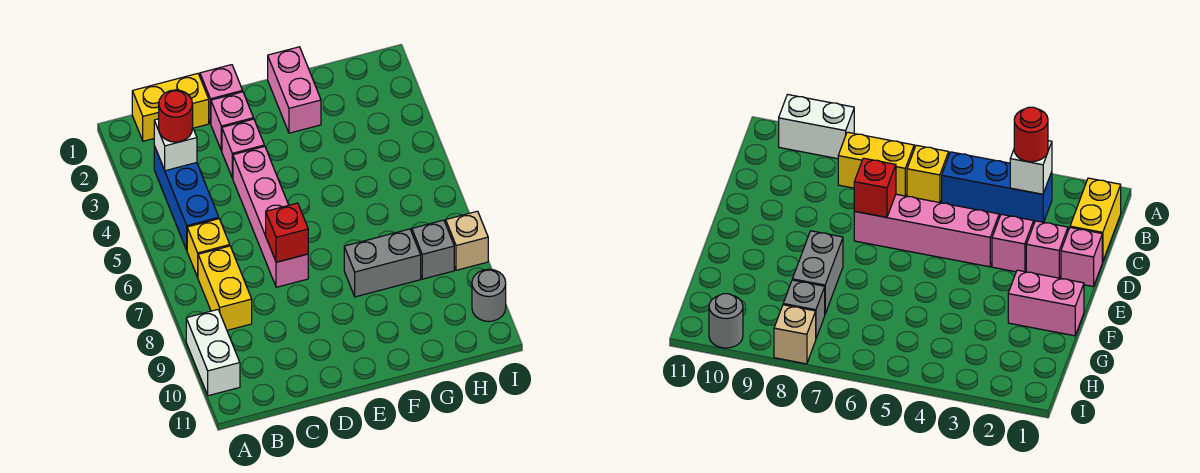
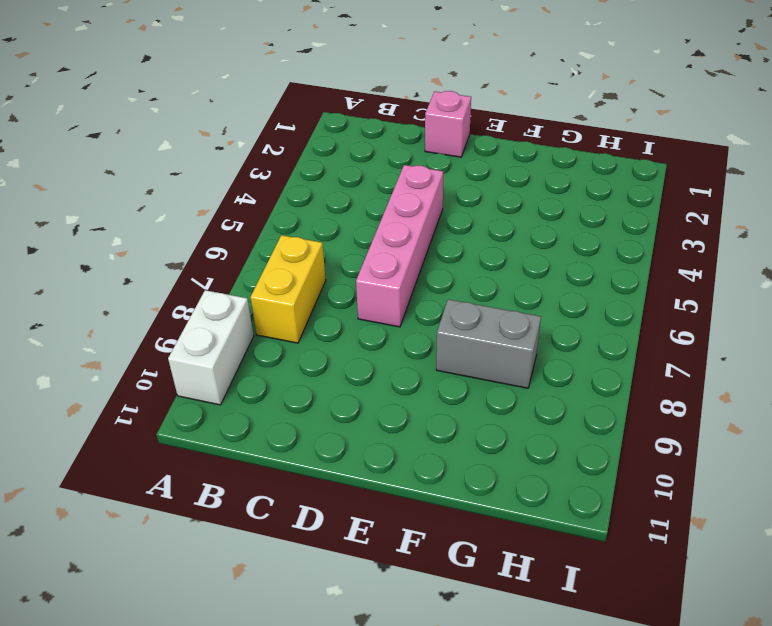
none -> yellow brick B1:C1 level 1
none -> blue brick B3:B5 level 1
none -> yellow brick B6 level 1

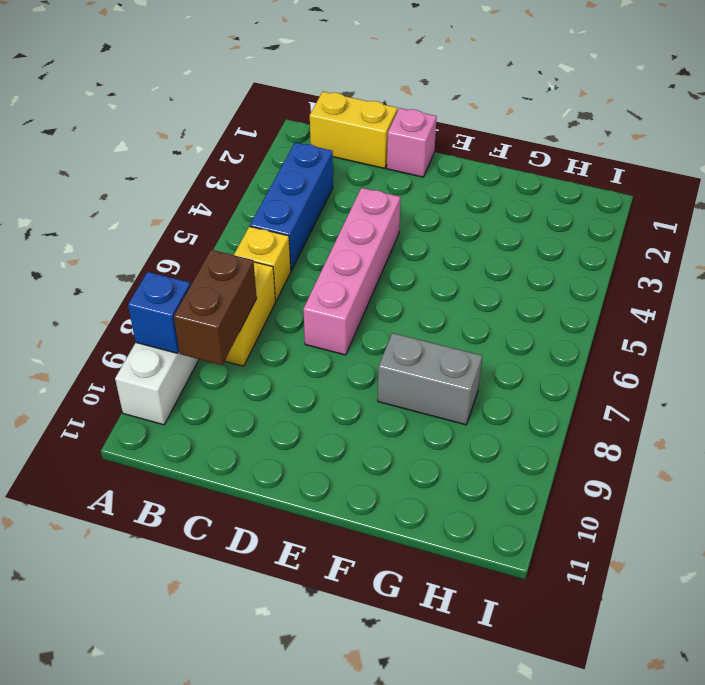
blue brick A9 level 2 -> none
brown brick B8:B9 level 2 -> none
none -> pink brick D2 level 1
none -> pink brick D3 level 1
none -> pink brick F1:F2 level 1

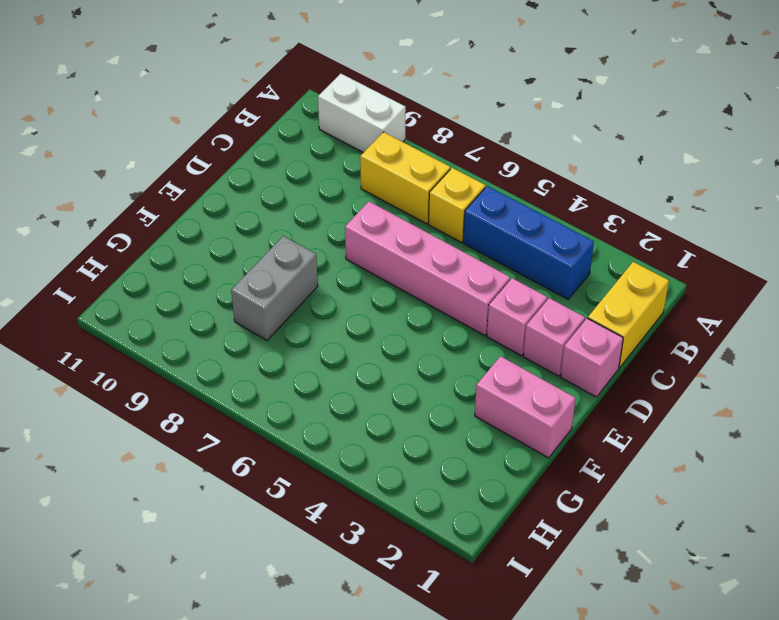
none -> grey brick H8 level 1
none -> tan brick I8 level 1
none -> grey round brick I10 level 1

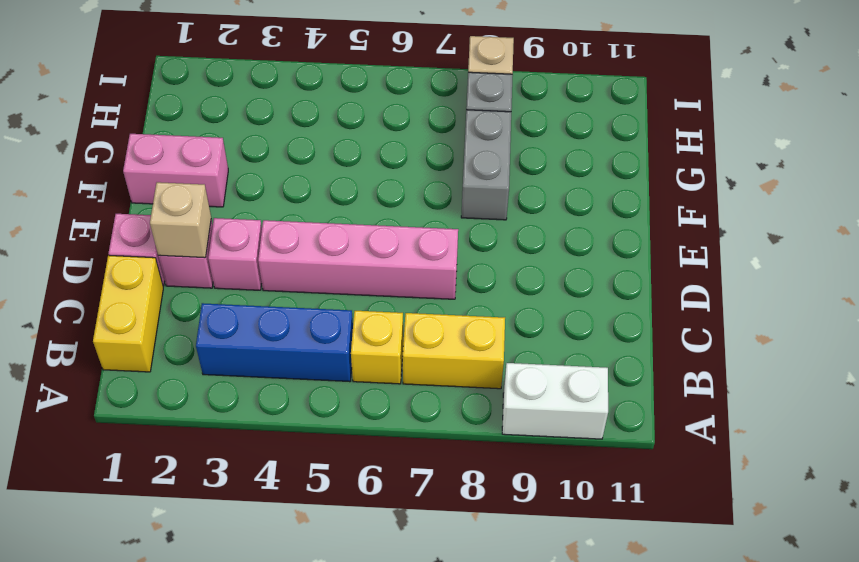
tan brick D2 level 2 -> none
none -> grey round brick I10 level 1
none -> white brick B3 level 2
none -> red brick D7 level 2

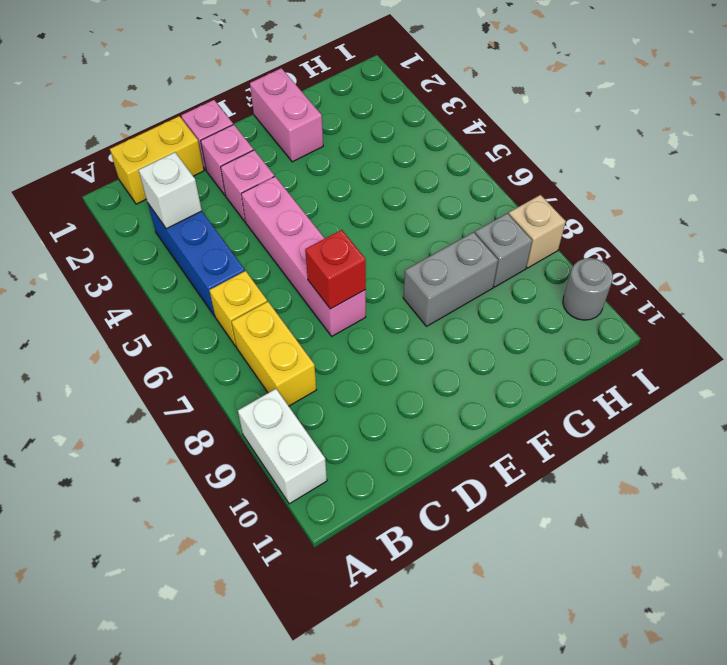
none -> red round brick B3 level 3

